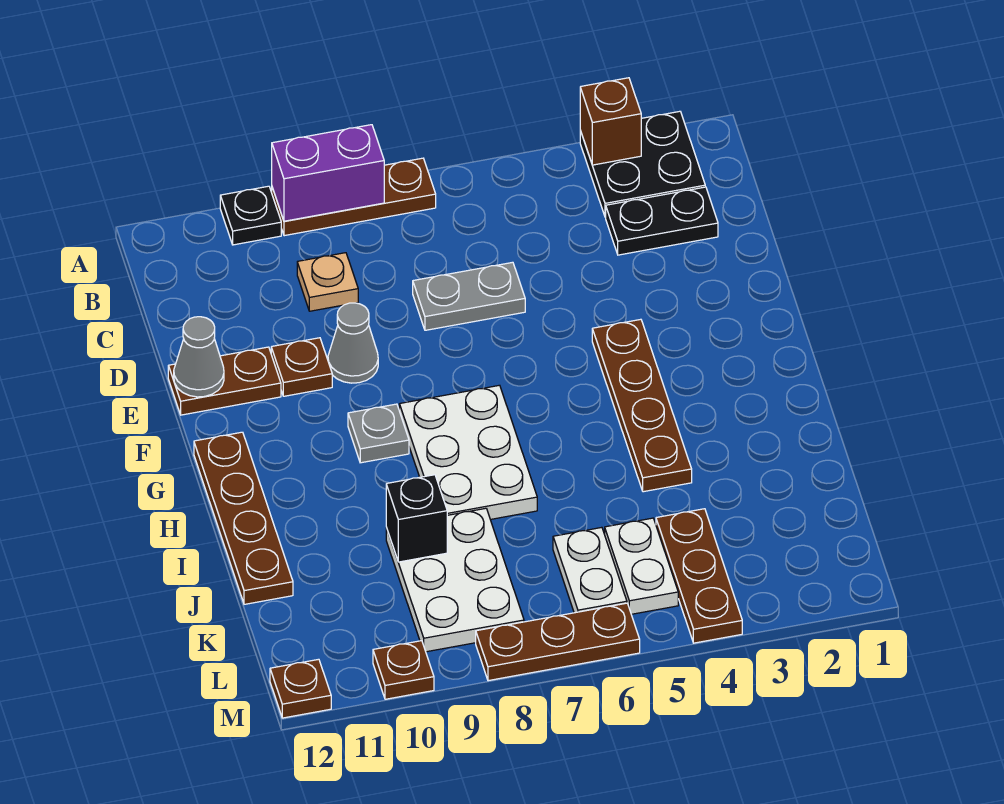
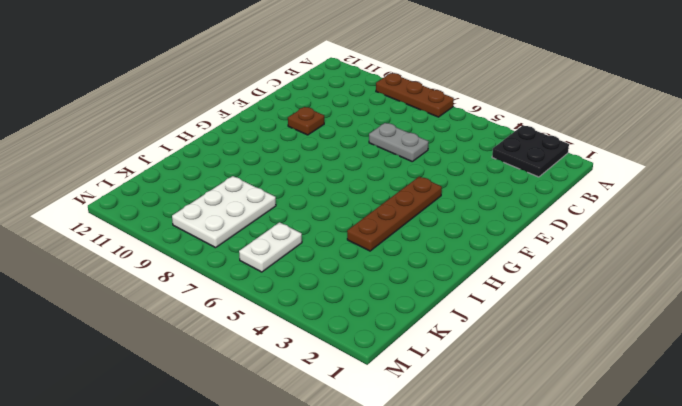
none -> black plate A10 level 1
none -> black plate C2:C3 level 1
none -> tan plate C9 level 1

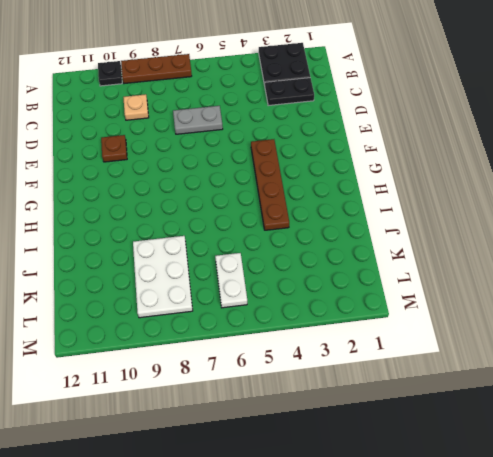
none -> grey cone E9 level 1
none -> brown plate E11:E12 level 1
none -> white plate G7:I8 level 1

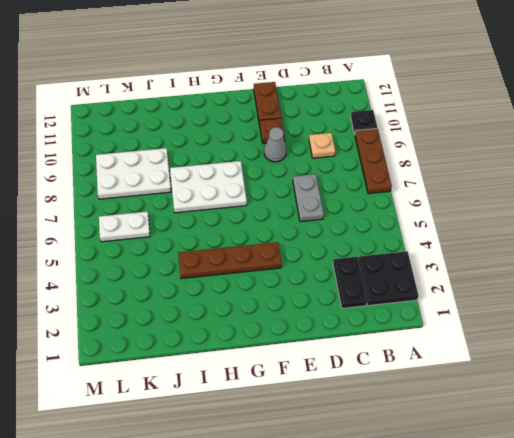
none -> grey plate G9 level 1
none -> brown plate G12:J12 level 1
none -> brown plate K4:M4 level 1

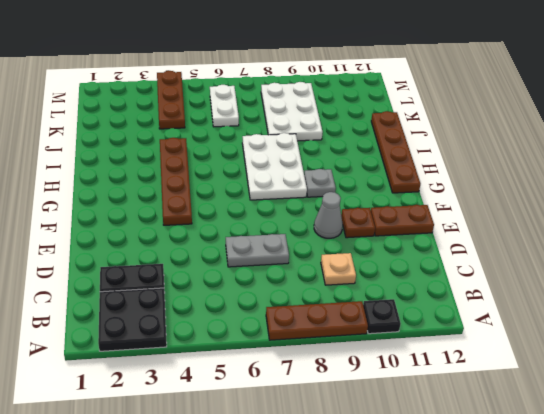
none -> white plate K5:L5 level 1
none -> brown plate M6:M8 level 1
none -> brown plate M10 level 1

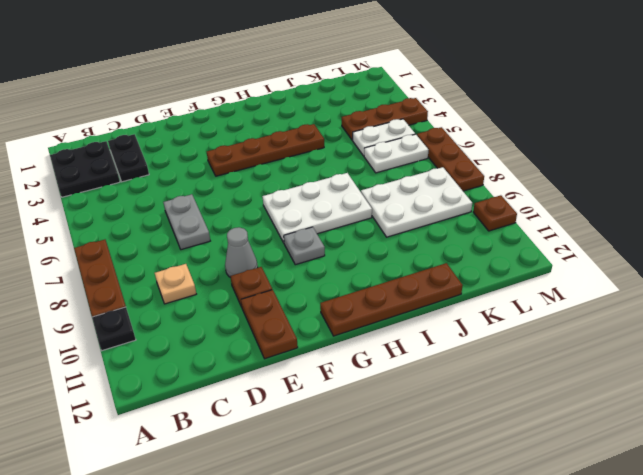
none -> brown plate M12 level 1
none -> brown brick A3 level 2
none -> purple brick A8:A9 level 2

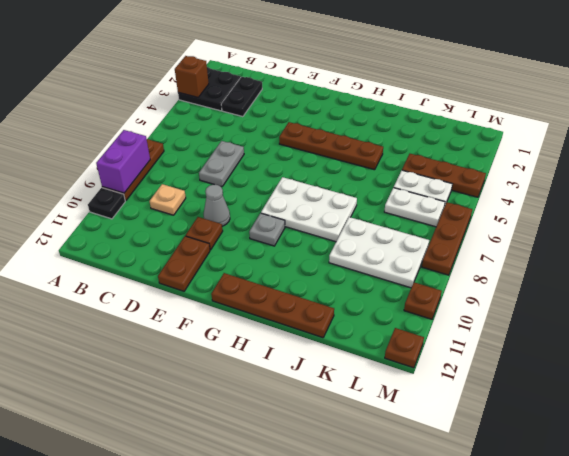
none -> grey cone E12 level 2
none -> black brick J9 level 2

